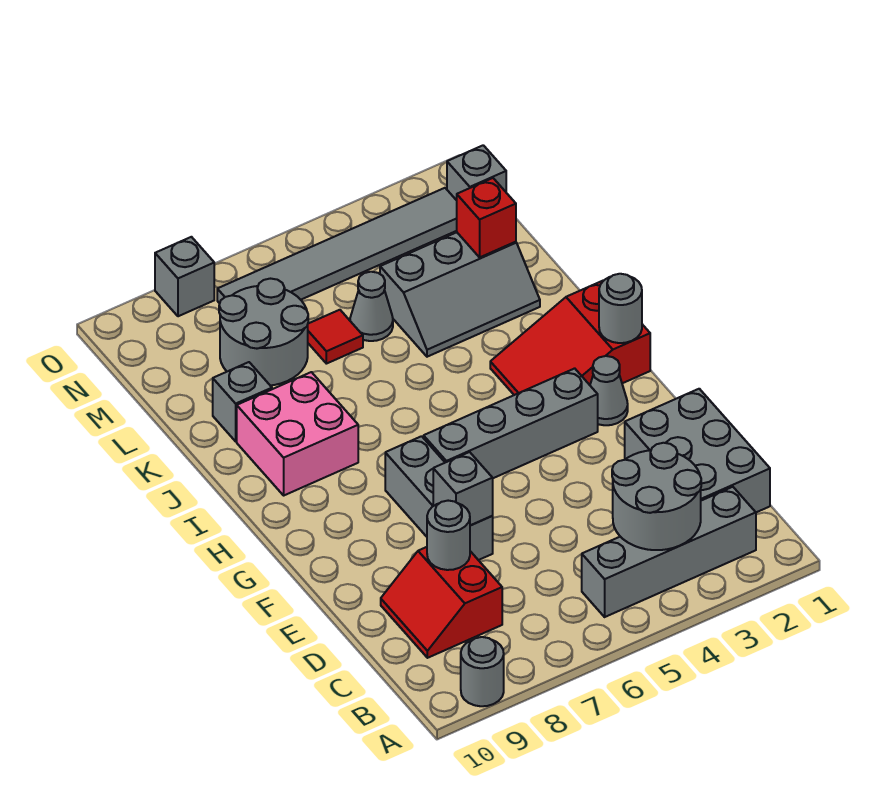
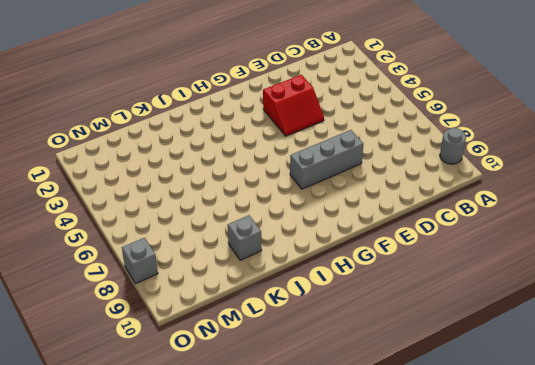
red slope E3:F4 level 1 top 3 -> red slope C8:D9 level 1 top 8
none -> grey brick B2:B5 level 1
none -> grey brick C1:E2 level 1
none -> grey cone G2 level 1

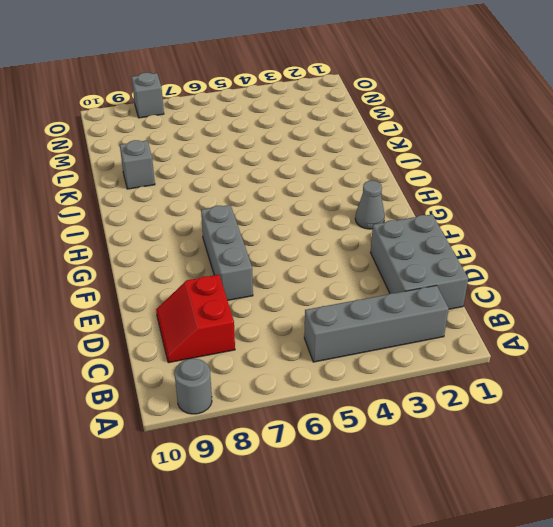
none -> grey brick G3:G6 level 1
none -> red slope H1:I3 level 1 top 1
none -> pink brick I8:J9 level 1

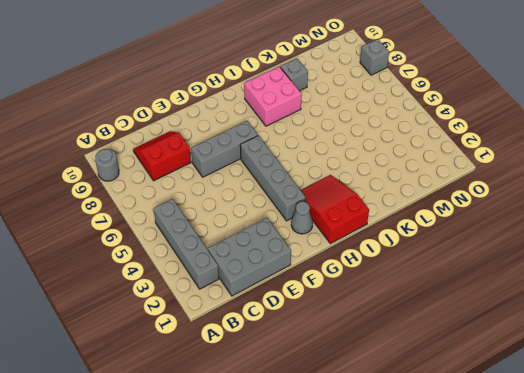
none -> grey slope K2:L4 level 1 top L
none -> grey cone L5 level 1
none -> red tile L6 level 1

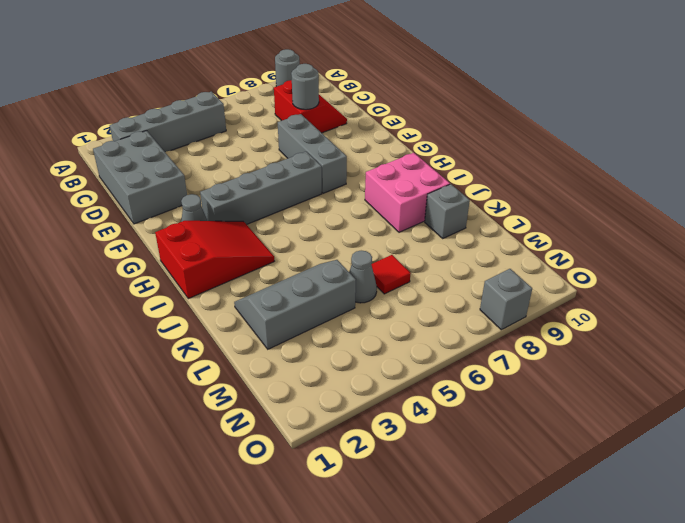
none -> grey round brick L7:M8 level 1
none -> grey brick N1 level 1
none -> grey tile N2:N7 level 1

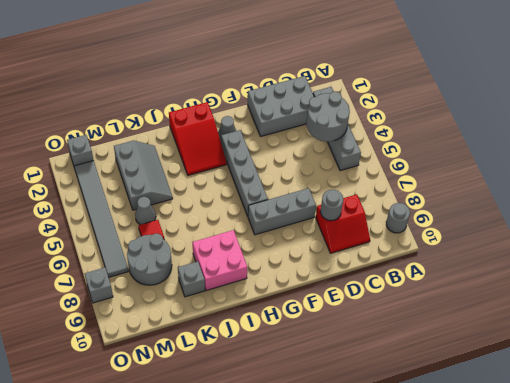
none -> grey brick E7 level 2
none -> grey round brick H1 level 2
none -> red brick L2 level 2

